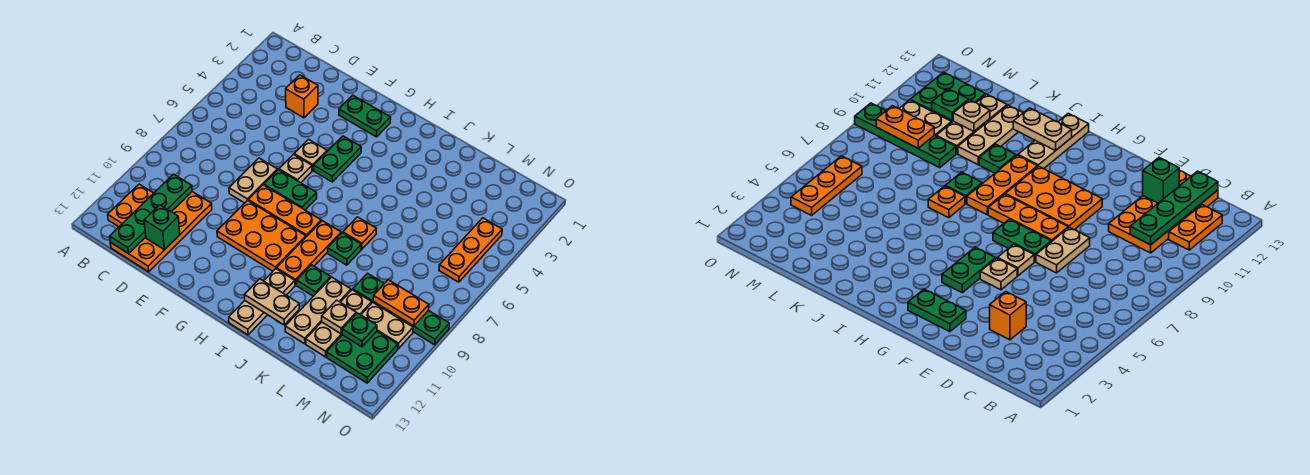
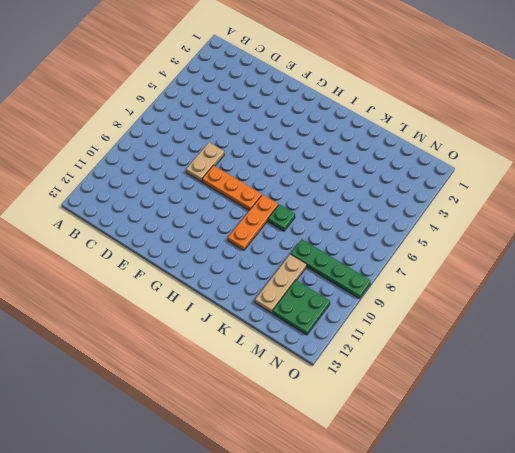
none -> orange plate B11:B12 level 1
none -> orange plate C10:D13 level 1
none -> orange brick D3 level 1

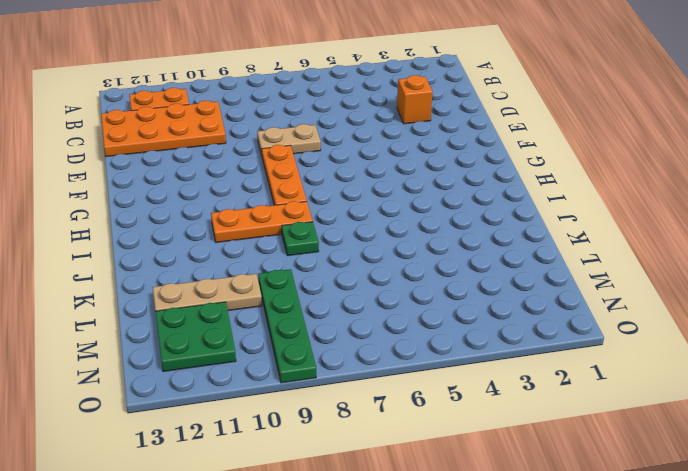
none -> green plate F2:G2 level 1
none -> tan plate F5 level 1
none -> tan plate F6 level 1

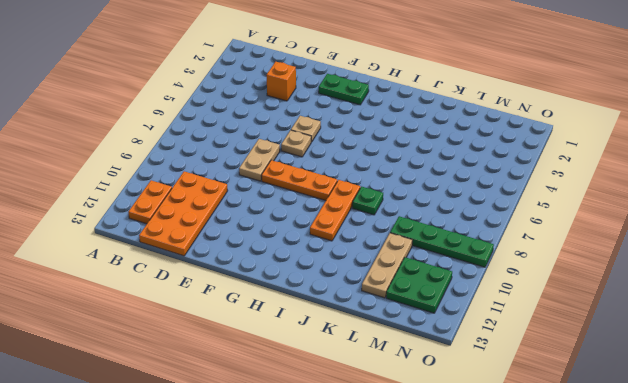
none -> green plate F7:G7 level 1
none -> orange plate F9:H10 level 1
none -> green plate G4:G5 level 1

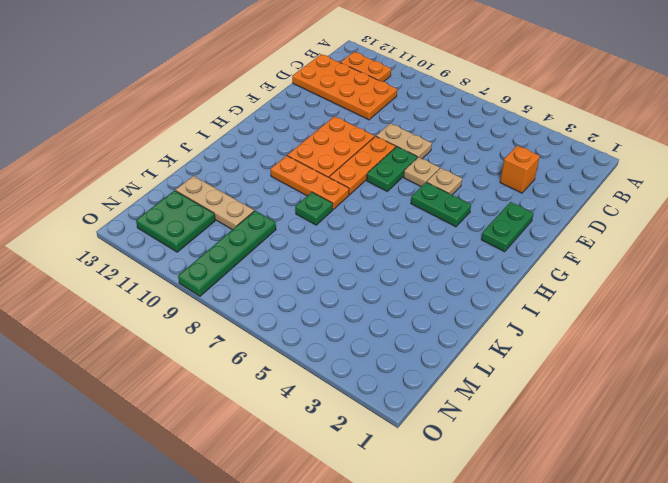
none -> tan plate I11:I13 level 1
none -> orange plate J7 level 1
none -> green plate J10 level 1

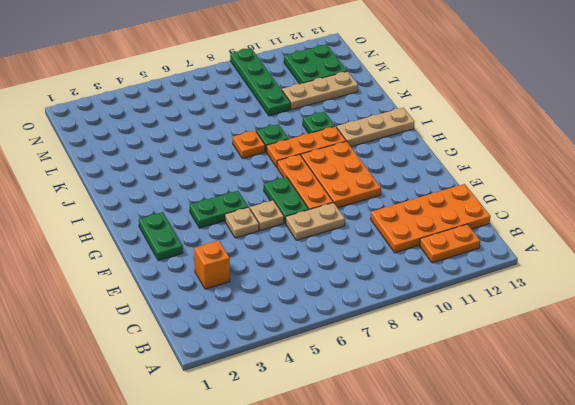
none -> tan plate K10:K12 level 1
none -> tan plate M10:N10 level 1
none -> orange plate N4:N6 level 1

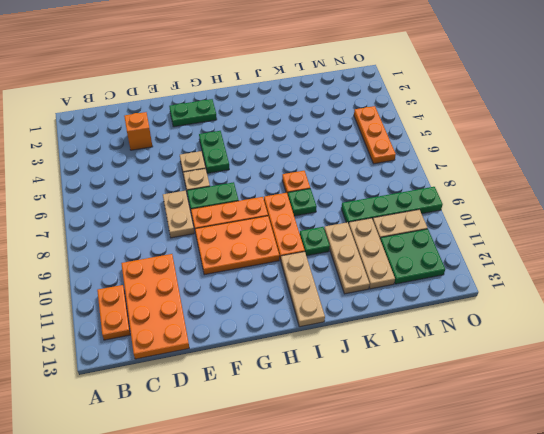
none -> green plate C10:C13 level 2
none -> green brick D12 level 2
none -> tan plate I12:J12 level 2

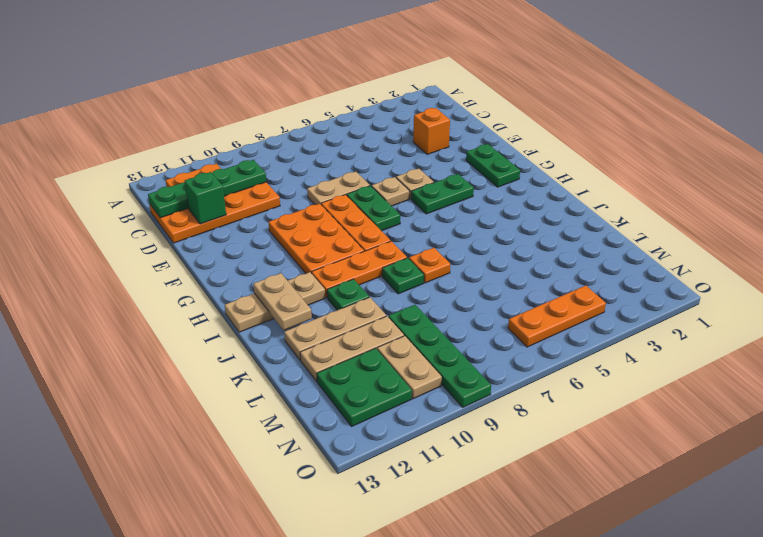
none -> tan plate L11 level 2
none -> orange plate M9:N9 level 2
none -> green plate M11 level 2

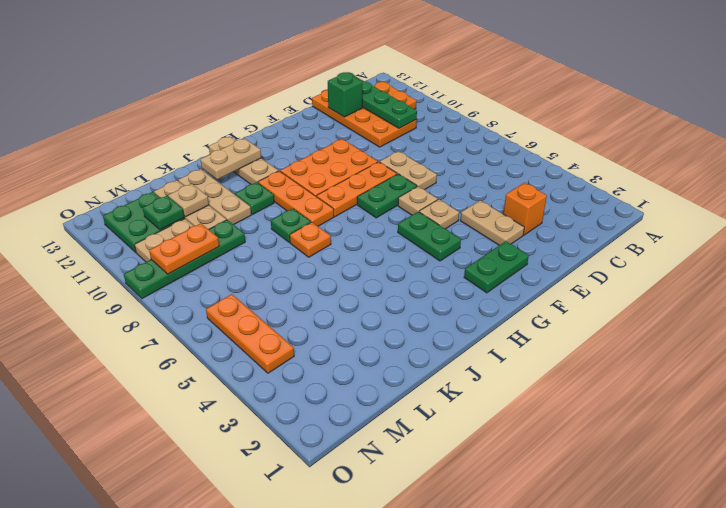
tan plate E3:E4 level 1 -> none

